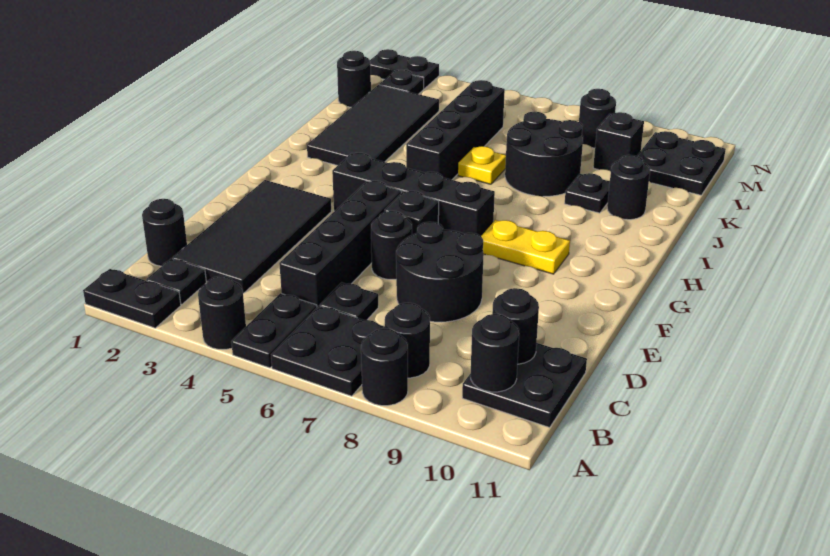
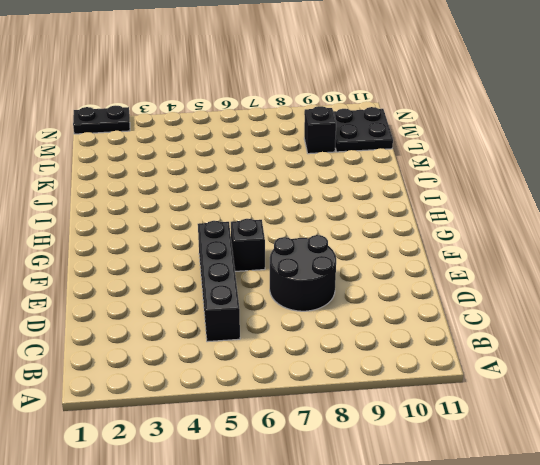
none -> black plate A1:A2 level 1
none -> black round brick A4 level 1
none -> black plate A5:B5 level 1
none -> black plate A6:B7 level 1

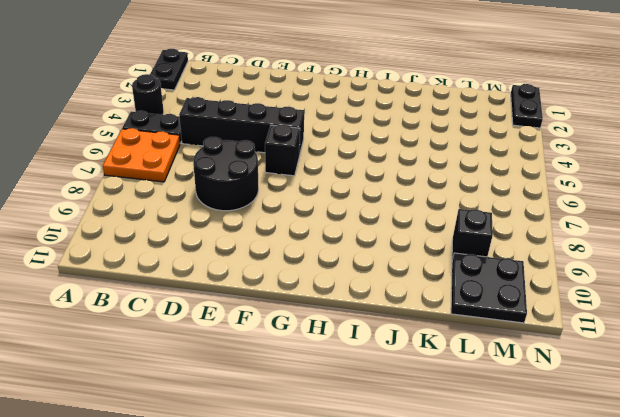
orange plate A6:B7 level 1 -> black plate A6:B7 level 1
none -> black round brick A8 level 1
none -> black plate B2 level 1
none -> black round brick B8 level 1
none -> black plate B10:C11 level 1

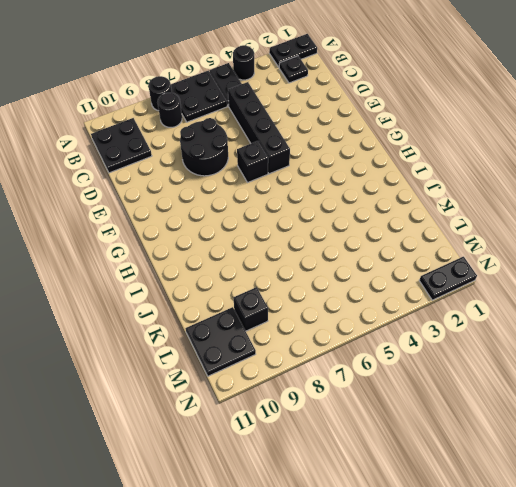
none -> black round brick C1 level 1
none -> black tile C2:F3 level 1
none -> black plate C6 level 1
none -> black round brick E6 level 1

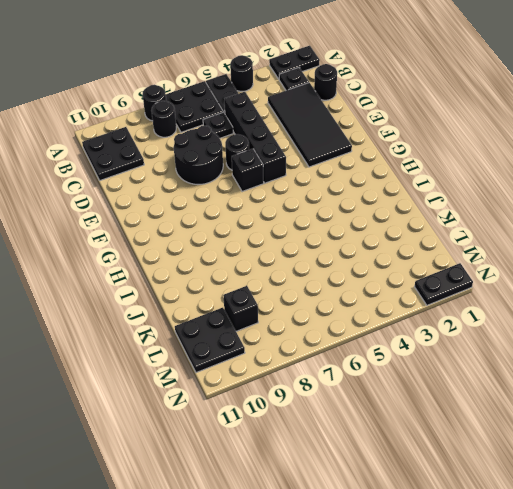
none -> black brick G4:G7 level 1
none -> yellow plate G8:G9 level 1
none -> black tile I2:L3 level 1
none -> black brick I5:L5 level 1

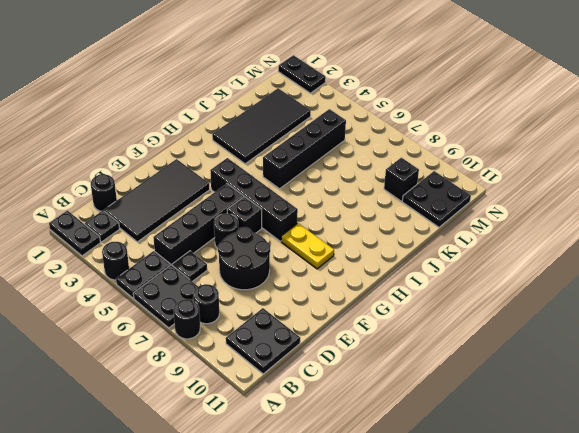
none -> yellow plate J6 level 1
none -> black round brick J7:K8 level 1
none -> black plate J9 level 1
none -> black round brick J10 level 1

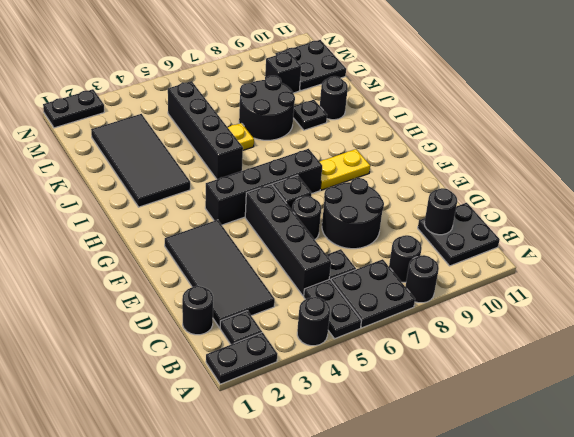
none -> black round brick L1 level 1
none -> black plate M2 level 1
none -> black round brick M8 level 1
none -> black round brick B10 level 2

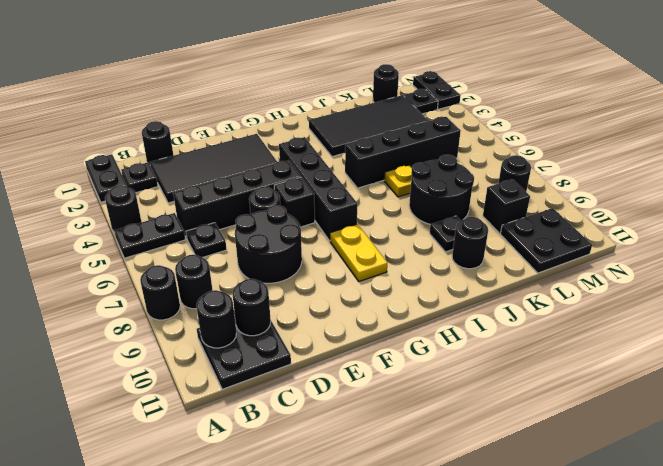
none -> black plate A6:B7 level 1

